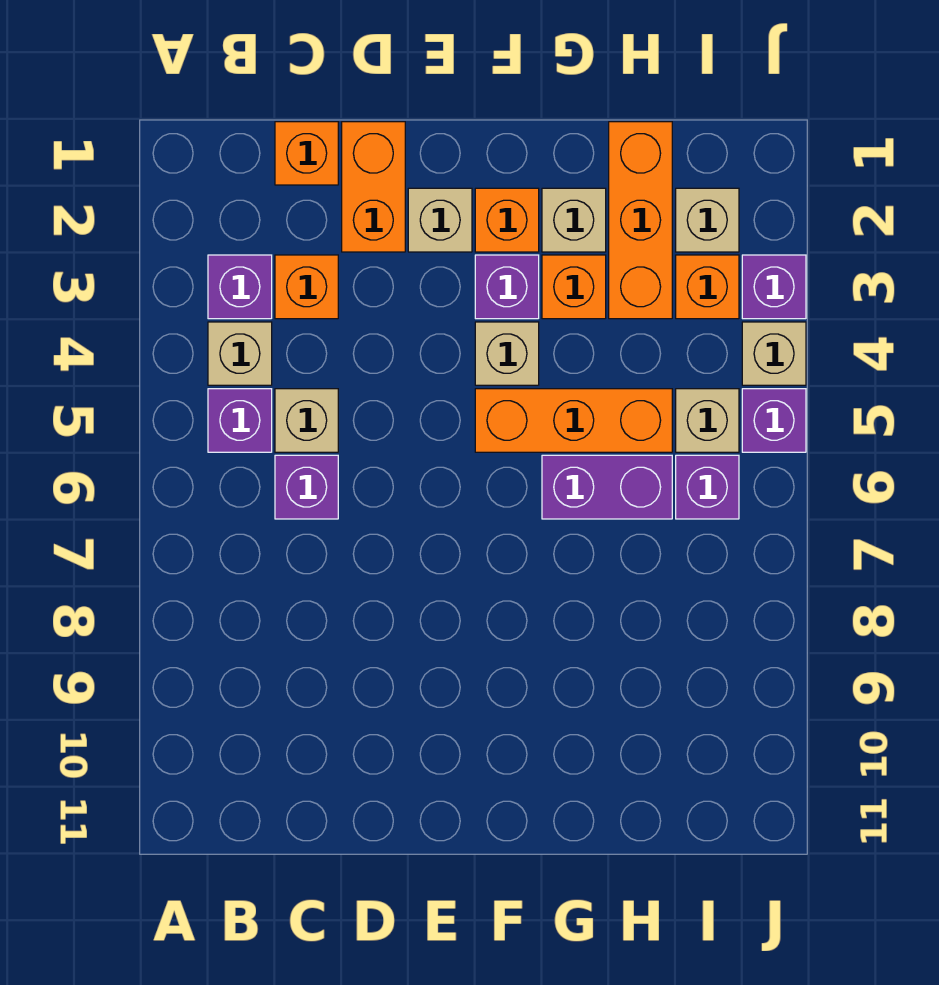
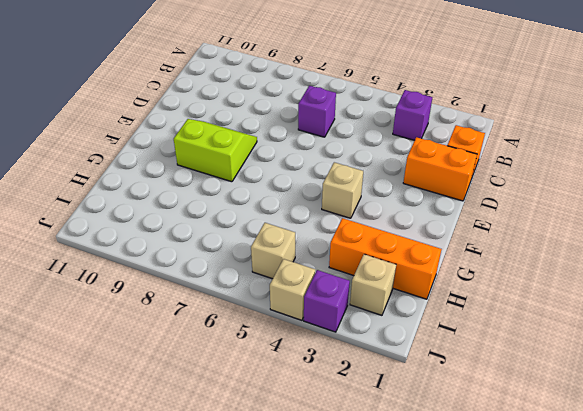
lime slope E8:F9 level 1 top F -> none
none -> tan brick B4 level 1
none -> purple brick B5 level 1
none -> orange brick C3 level 1

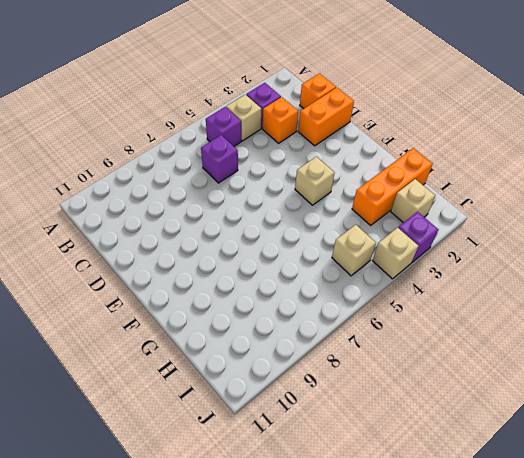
none -> tan brick C5 level 1
none -> tan brick E2 level 1
none -> orange brick F2 level 1

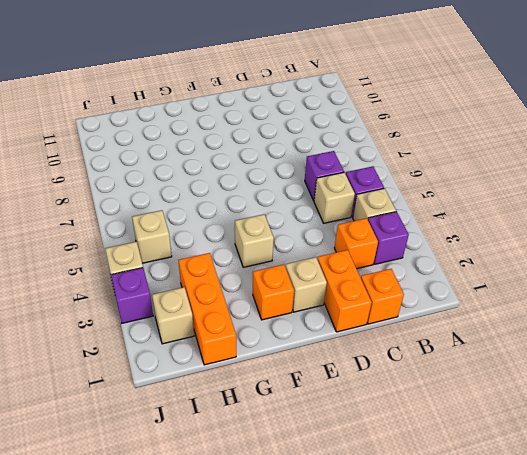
none -> purple brick F3 level 1
none -> orange brick F5:H5 level 1
none -> tan brick G2 level 1

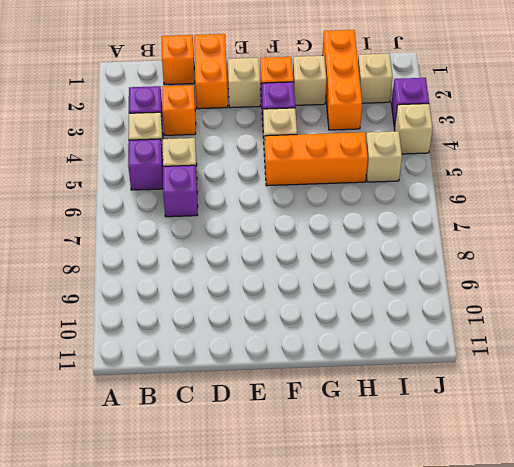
none -> orange brick G3 level 1
none -> purple brick G6:H6 level 1
none -> orange brick I3 level 1

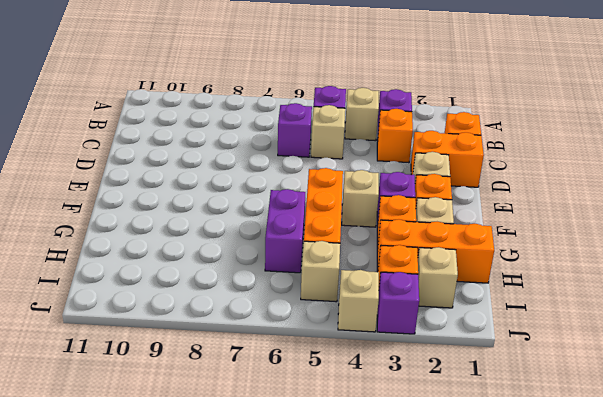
none -> purple brick I6 level 1
none -> purple brick J5 level 1

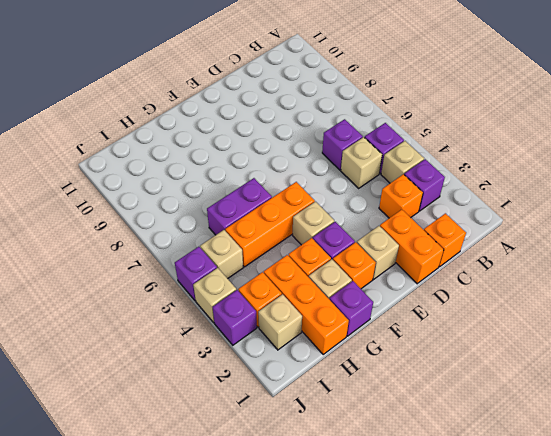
purple brick G1 level 1 -> purple brick I6 level 1

